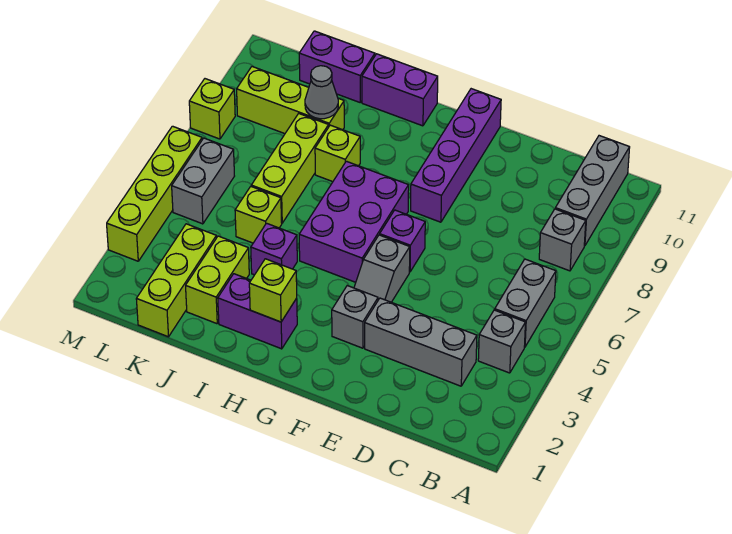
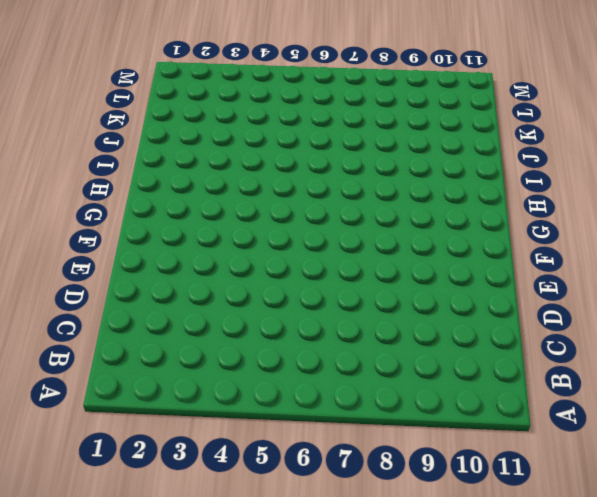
none -> grey brick B4 level 1
none -> grey brick B5:B6 level 1
none -> grey brick B8 level 1

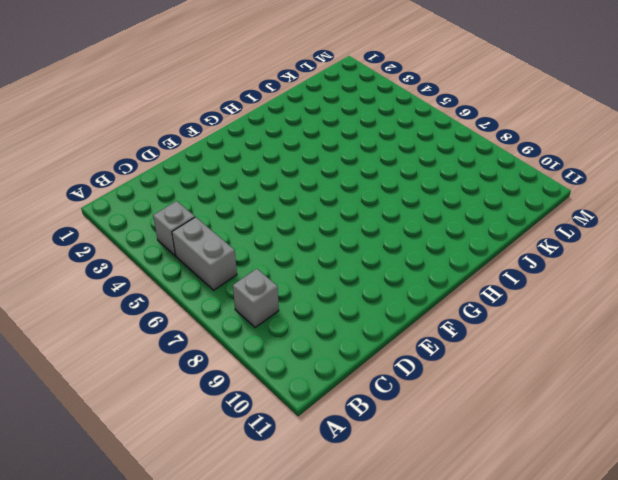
none -> grey brick B9:B11 level 1
none -> grey brick C3:E3 level 1
none -> grey brick F3 level 1

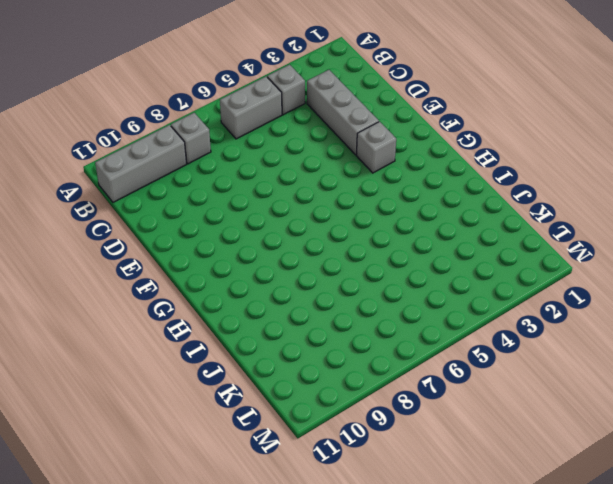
none -> grey slope F4:F5 level 1 top 5
none -> purple brick F6 level 1
none -> purple brick F8:F11 level 1

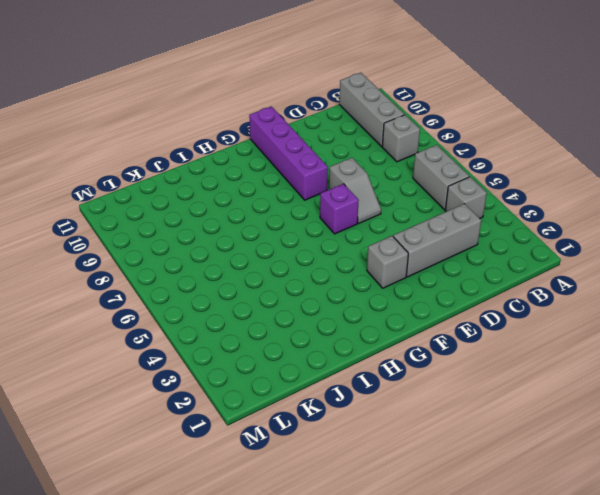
grey slope E6:E7 level 1 top 7 -> grey slope F4:F5 level 1 top 5
none -> purple brick G5:H7 level 1
none -> purple brick H2:I2 level 1
none -> purple brick H11:I11 level 1

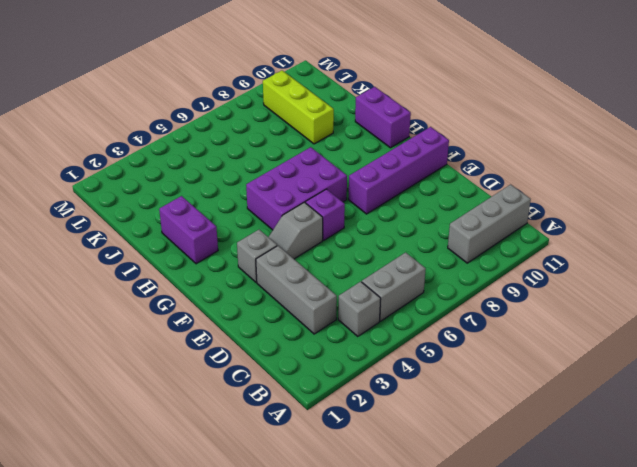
none -> grey brick B8 level 1
none -> purple brick I4 level 1
none -> lime brick I8 level 1

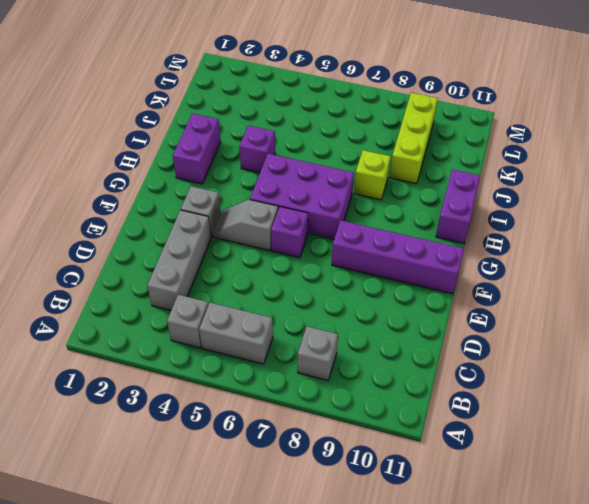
none -> grey brick B9:B11 level 1
none -> lime brick J2:J3 level 1
none -> lime brick J5 level 1

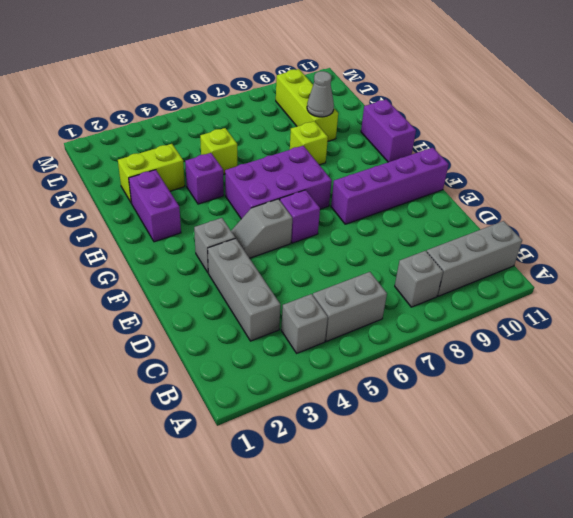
none -> lime brick J6:J8 level 1
none -> purple brick J11:K11 level 1
none -> lime brick K1:K3 level 1

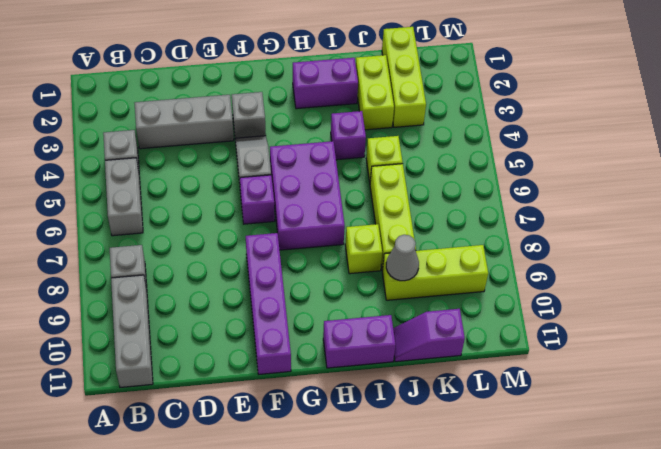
purple slope J11:K11 level 1 top K -> purple brick J11:K11 level 1
none -> grey brick L5:L6 level 1
none -> lime brick M3:M6 level 1
none -> lime brick M8 level 1

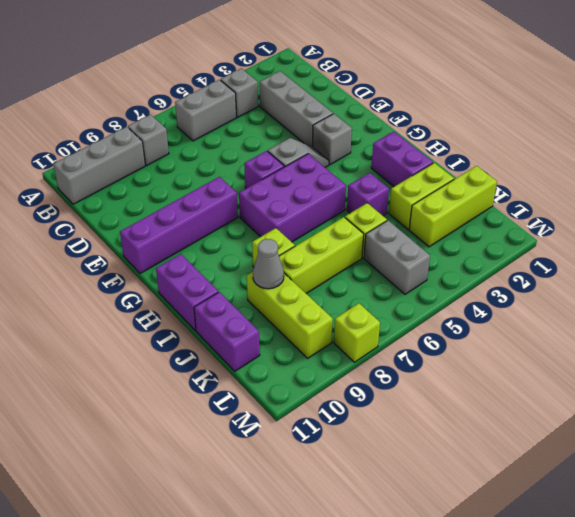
grey brick K5:L5 level 1 -> grey brick L5:L6 level 1
none -> lime brick M3:M6 level 1
none -> lime brick H2 level 2

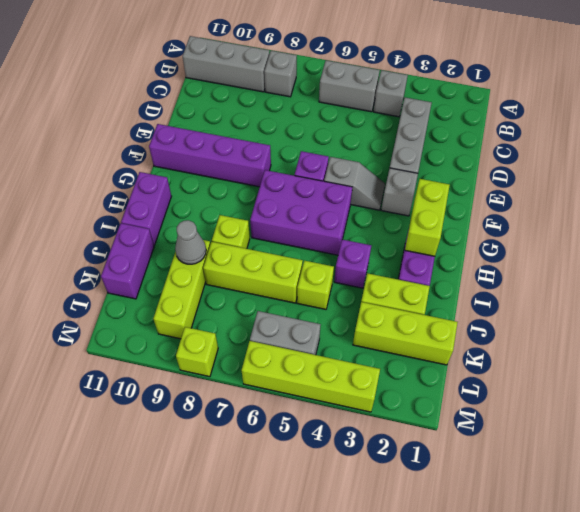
lime brick G2:H2 level 2 -> lime brick H2 level 2

